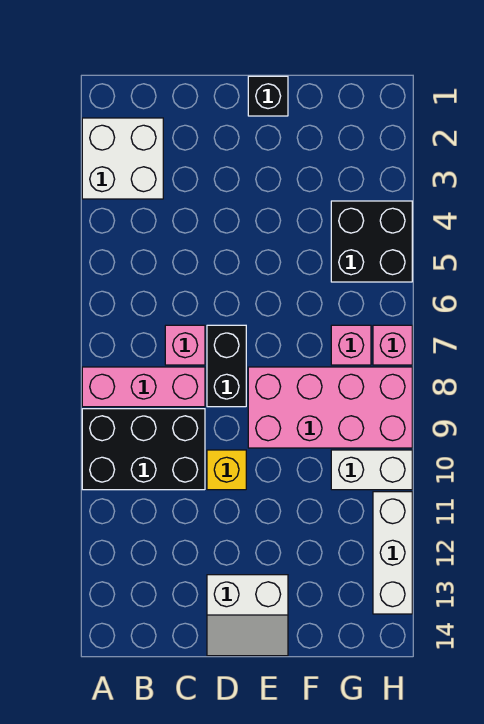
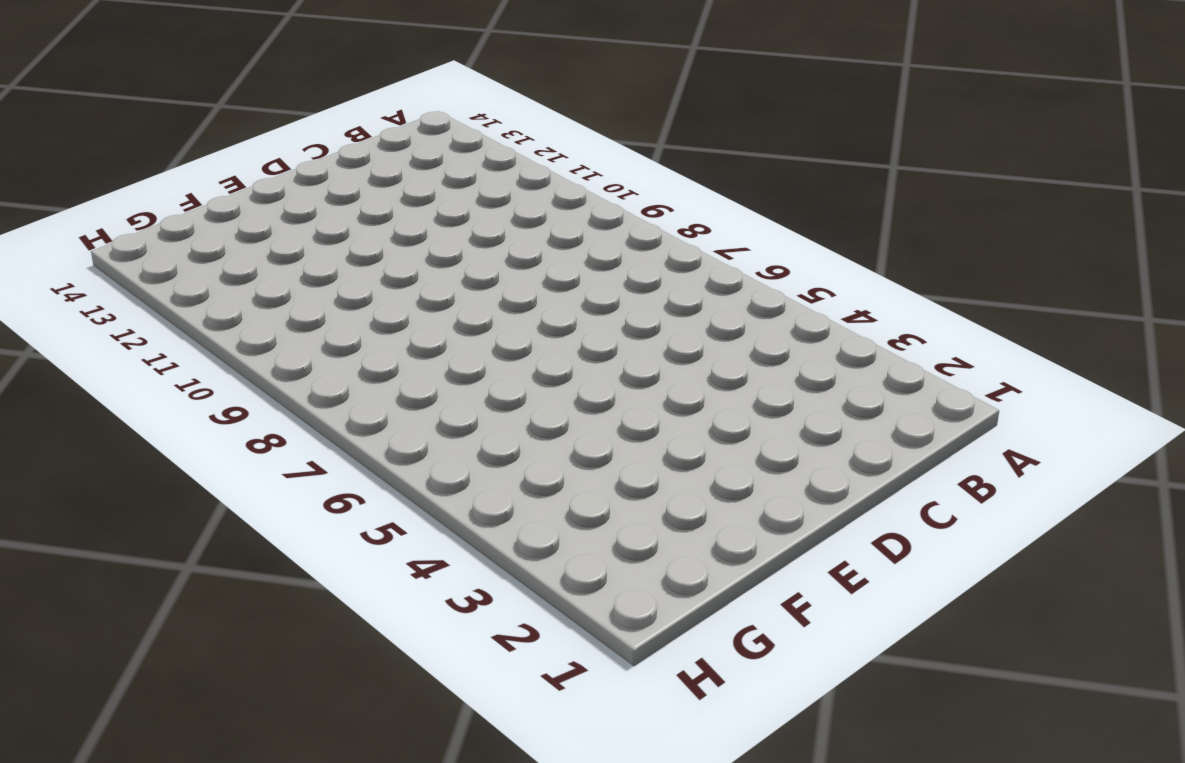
none -> white brick A2:B3 level 1
none -> pink brick A8:C8 level 1
none -> black brick A9:C10 level 1

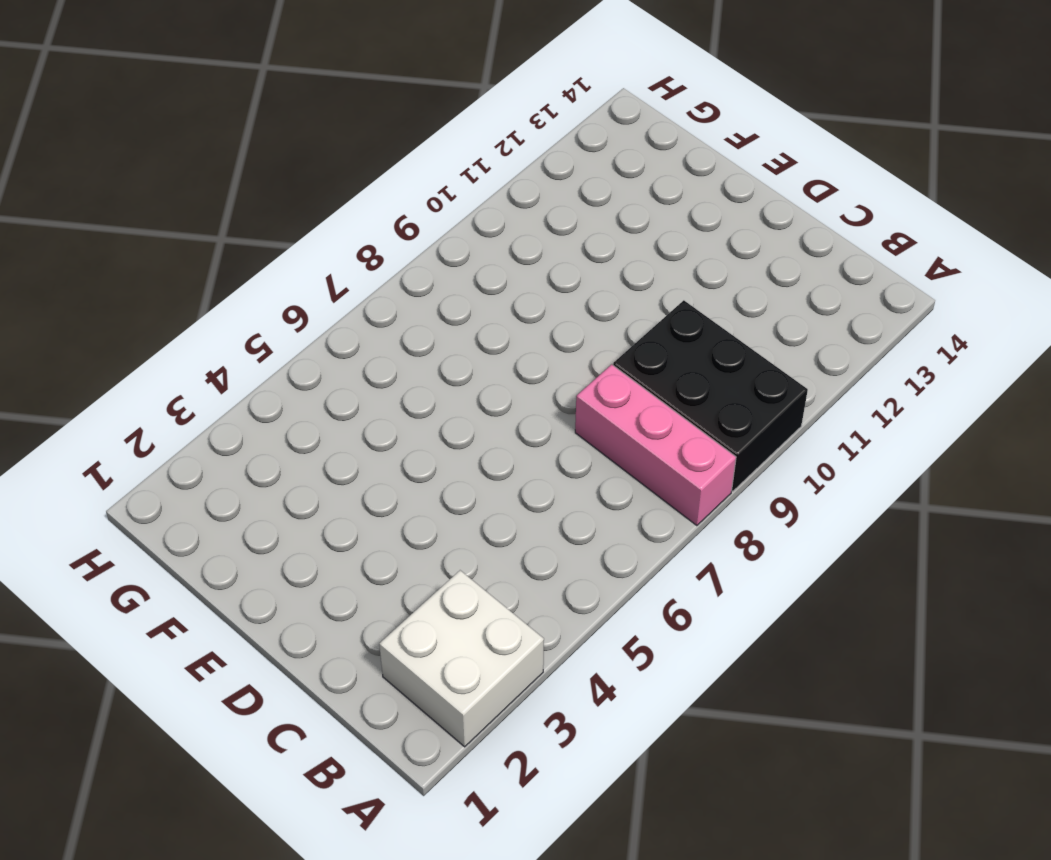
none -> pink brick C7 level 1
none -> black brick D7:D8 level 1
none -> yellow brick D10 level 1

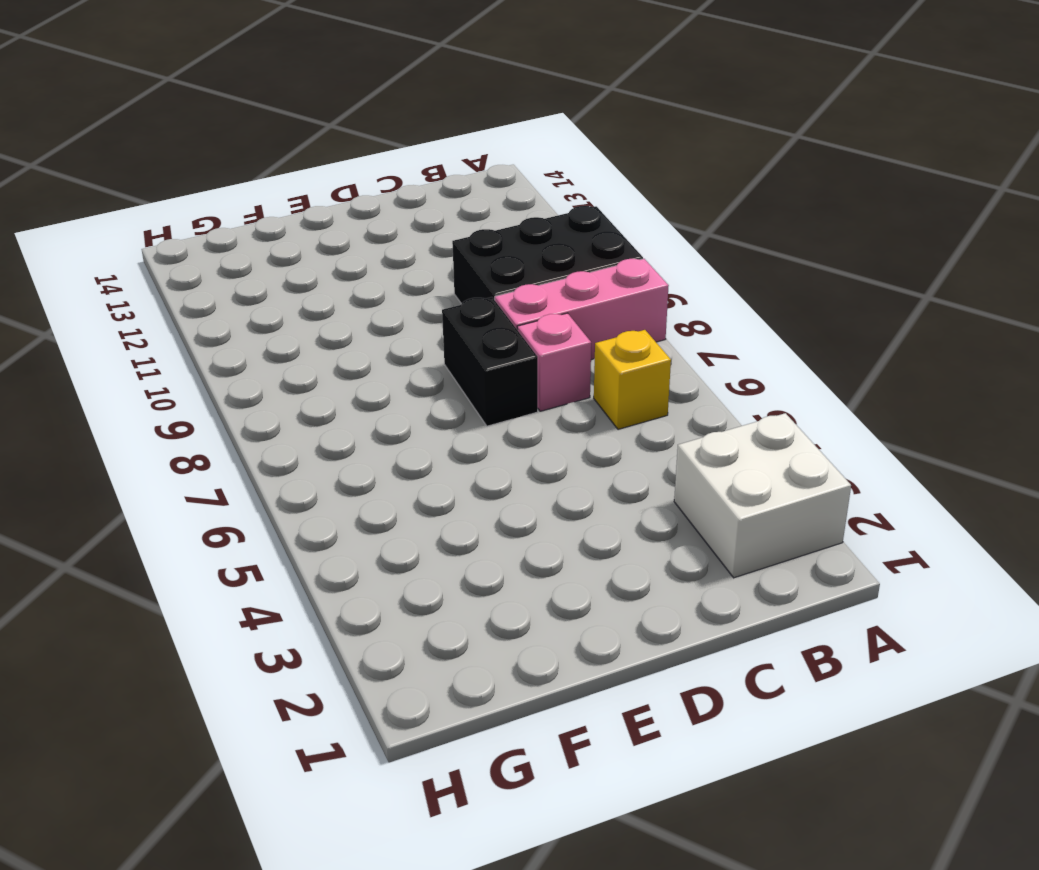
yellow brick B6 level 1 -> yellow brick D10 level 1
none -> white slope D13:E14 level 1 top 13
none -> black brick E1 level 1
none -> pink brick E8:H9 level 1

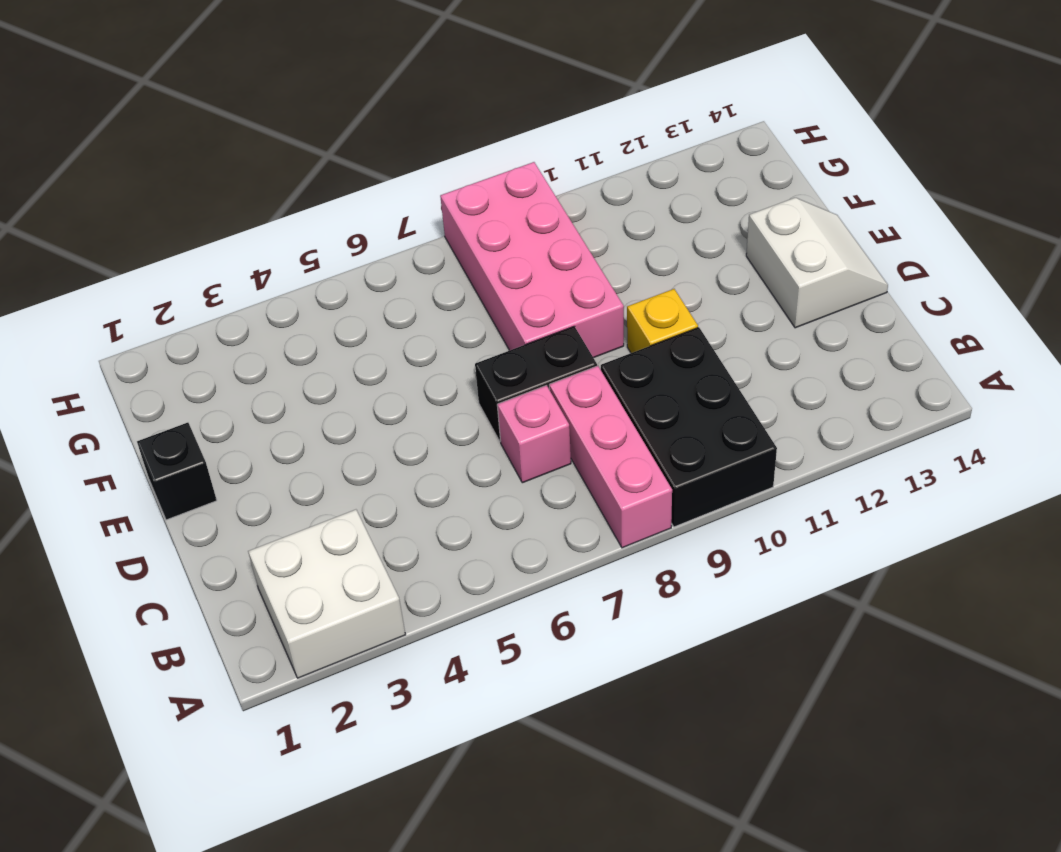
none -> black brick G4:H5 level 1
none -> pink brick G7 level 1
none -> white brick G10:H10 level 1

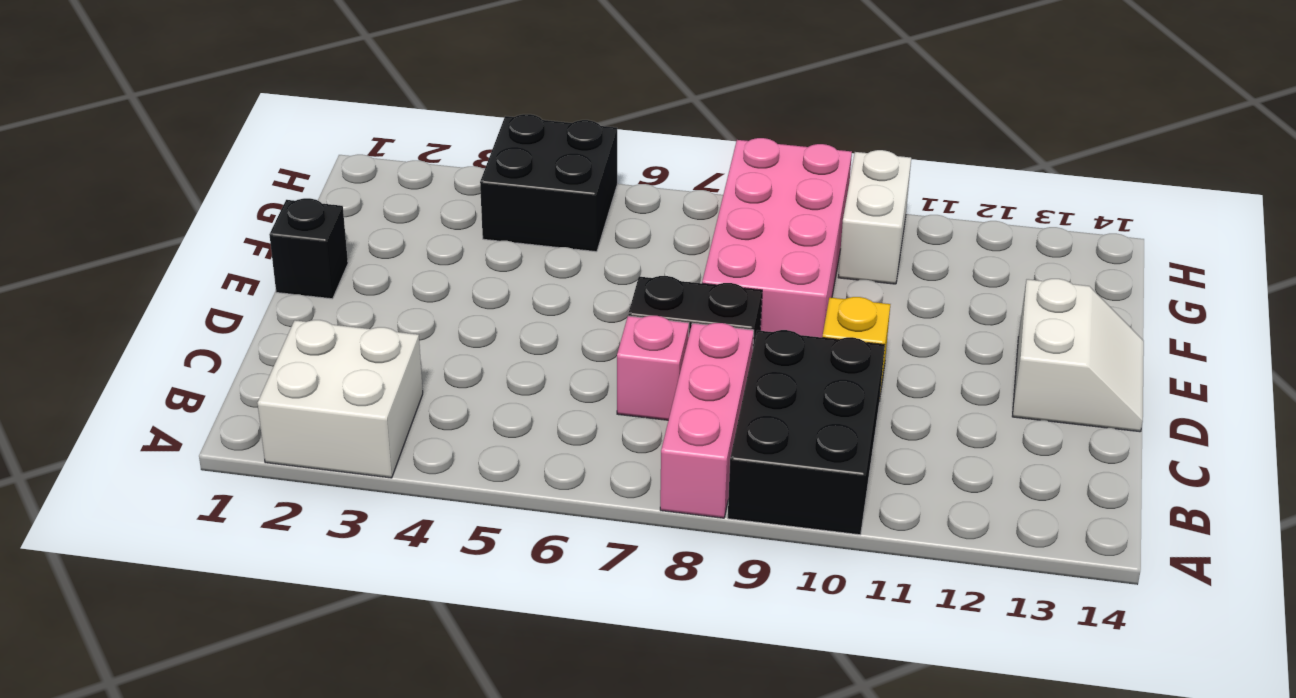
none -> pink brick G7 level 1
none -> pink brick H7 level 1
none -> white brick H11:H13 level 1

